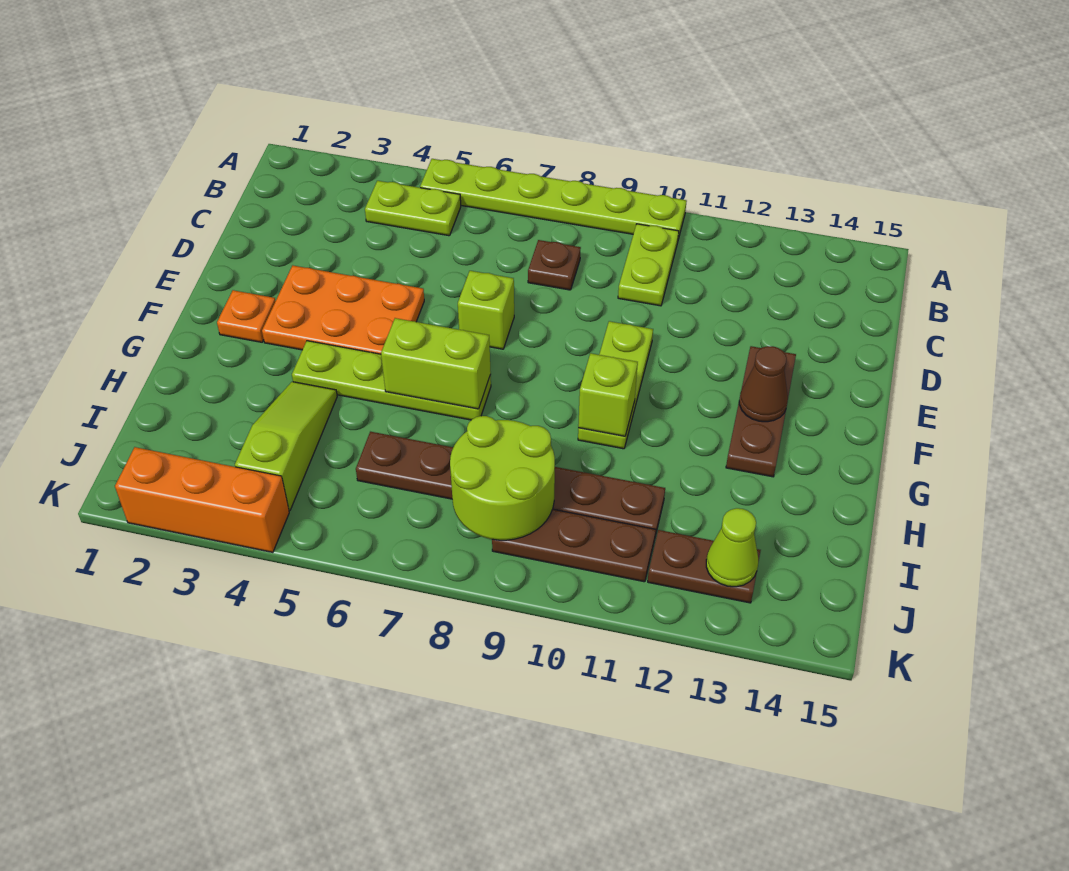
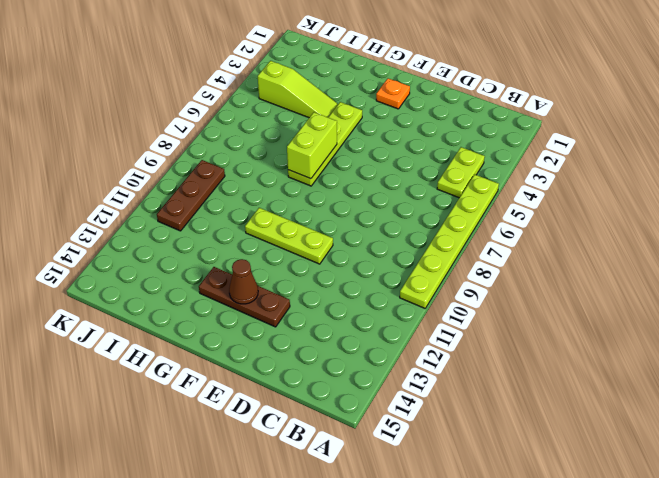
none -> lime plate B10:C10 level 1
none -> brown plate C8 level 1
none -> orange plate E3:F5 level 1

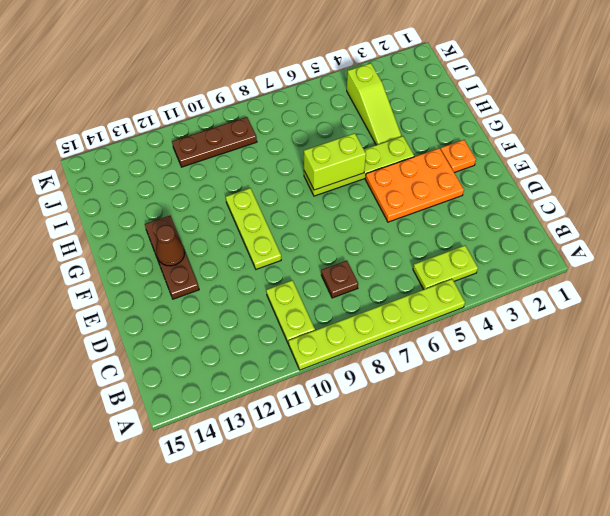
none -> lime brick E7 level 1
none -> brown plate I6:I11 level 1
none -> brown plate J12:J13 level 1

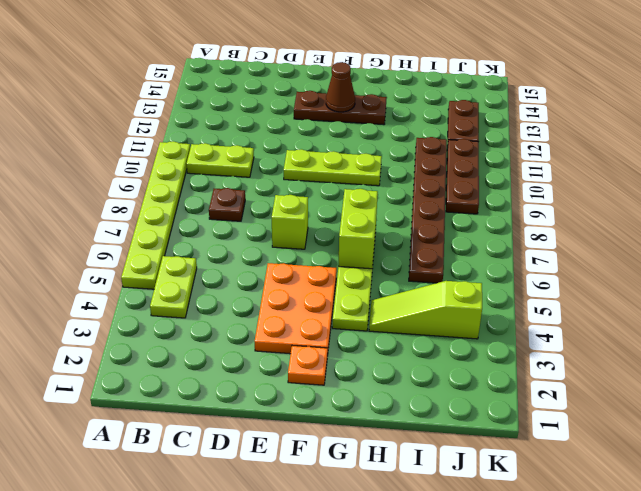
none -> orange brick K2:K4 level 1
none -> lime brick G10 level 2
none -> lime round brick I8:J9 level 2

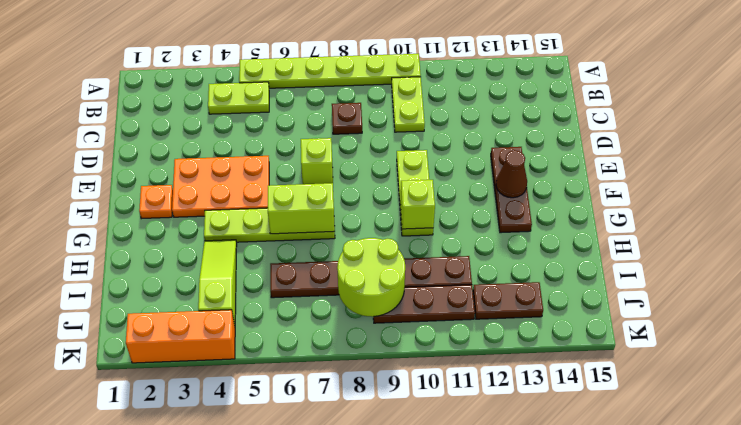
none -> lime cone J13 level 2

